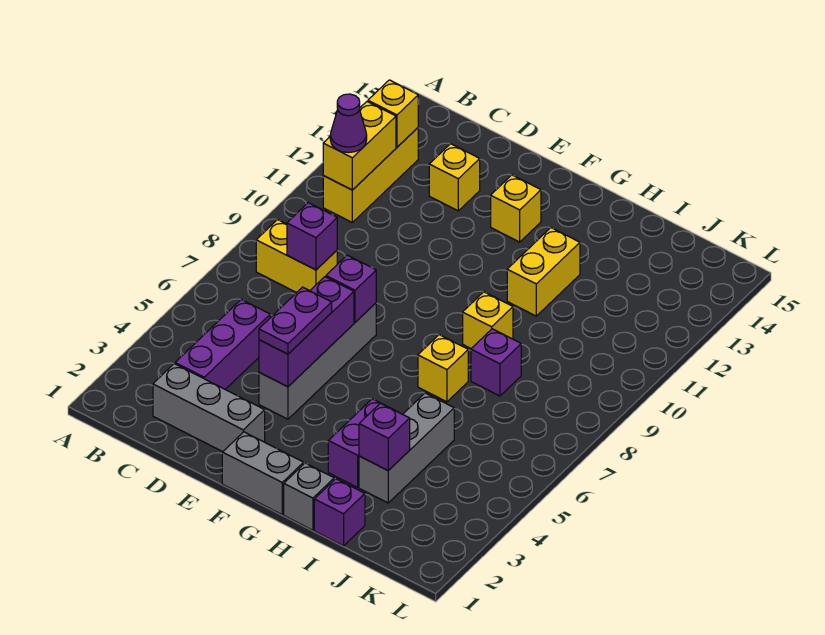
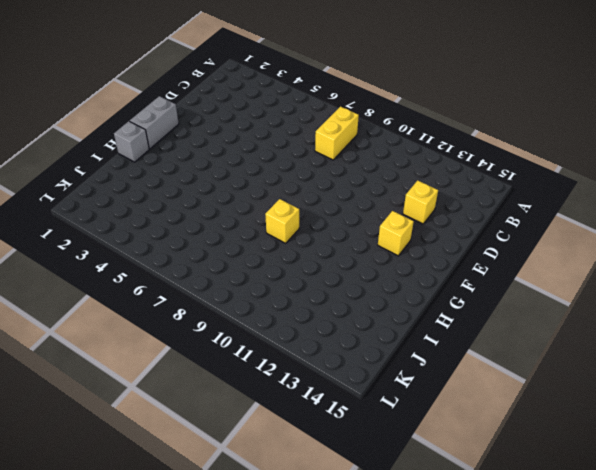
none -> yellow brick B11:B13 level 1
none -> grey brick C2:E2 level 1
none -> purple brick C3:C5 level 1

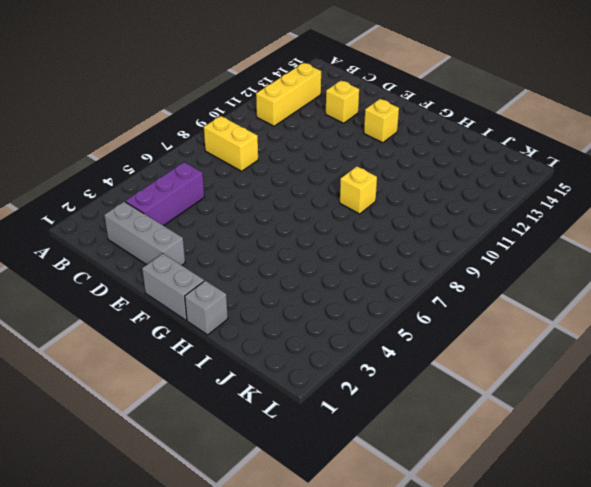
none -> grey brick E4:E7 level 1
none -> purple brick H3:H4 level 1
none -> yellow brick H7 level 1

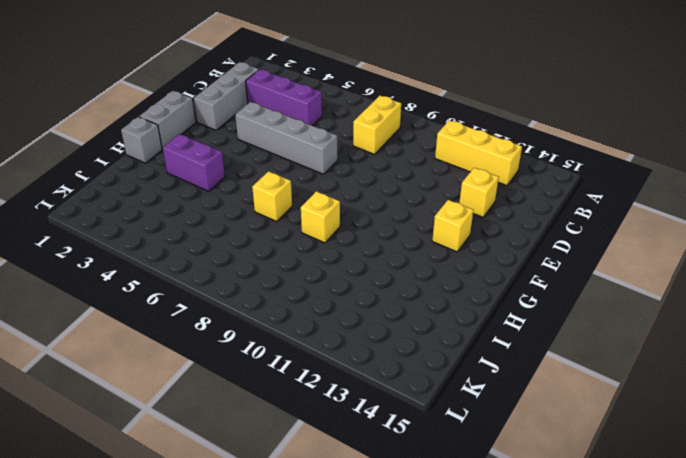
none -> yellow brick H11:H12 level 1
none -> purple brick I1 level 1
none -> grey brick I3:I5 level 1

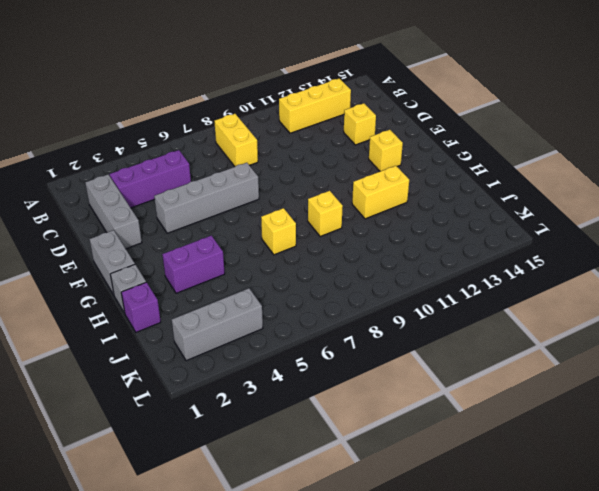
grey brick K2:K4 level 1 -> grey brick I3:I5 level 1
none -> purple brick I8 level 1
none -> yellow brick B11:B12 level 2
none -> yellow brick B13 level 2

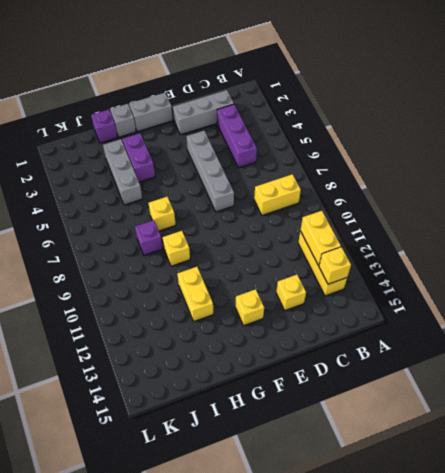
none -> purple brick C8 level 2
none -> purple brick E4:E6 level 2
none -> purple brick E7 level 2

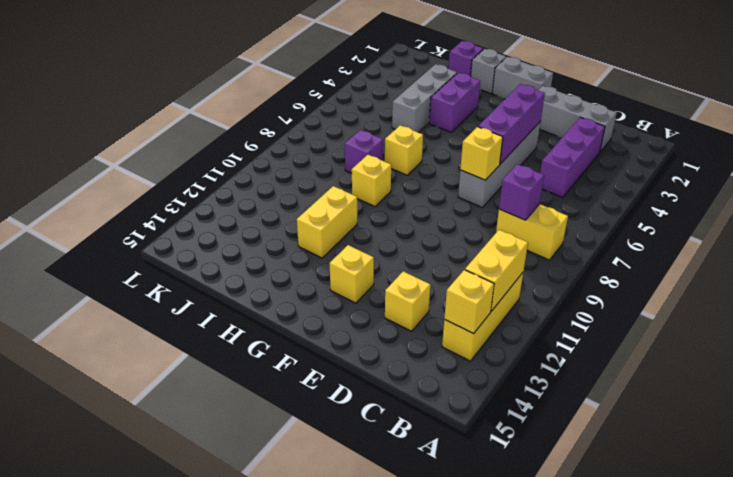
yellow brick E7 level 2 -> purple brick E7 level 2
none -> purple brick I3 level 2
none -> purple cone B11 level 3
none -> purple plate E4:E5 level 3

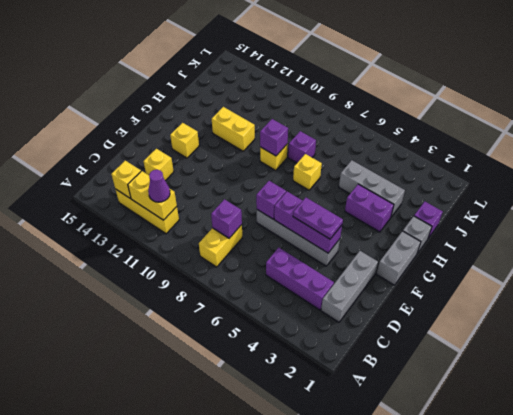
purple brick H9 level 2 -> purple brick I3 level 2

